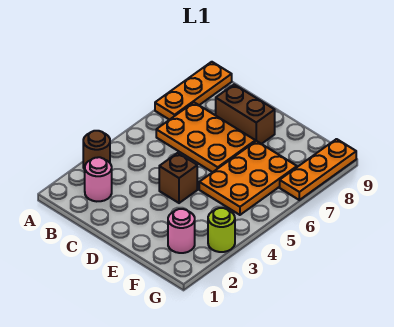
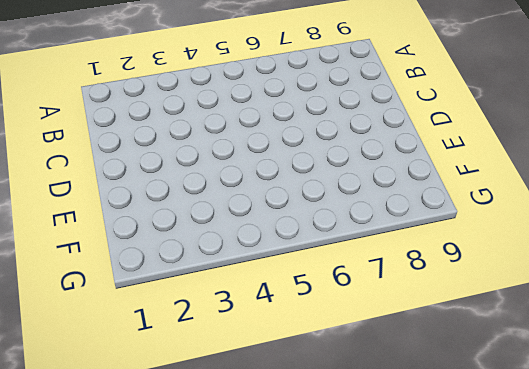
none -> brown round brick A3 level 1
none -> orange plate A7:A9 level 1

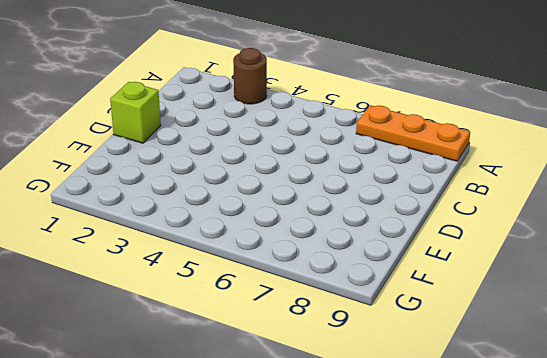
lime brick D1 level 1 -> none
none -> pink round brick B2 level 1
none -> orange plate B6:D7 level 1

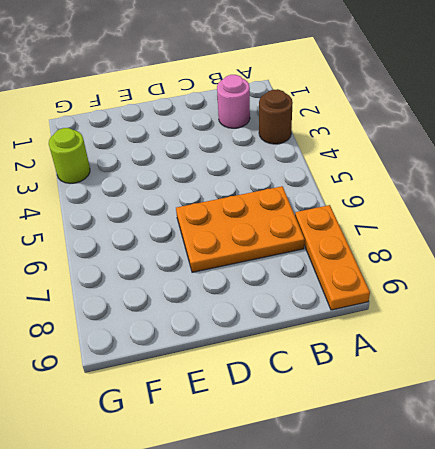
none -> brown brick C8:D8 level 1
none -> brown brick D4 level 1

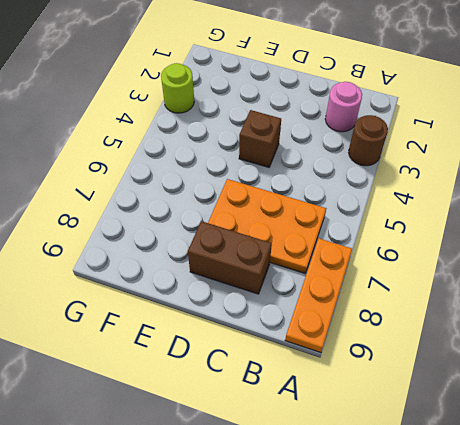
none -> orange plate E5:F7 level 1
none -> pink round brick F2 level 1

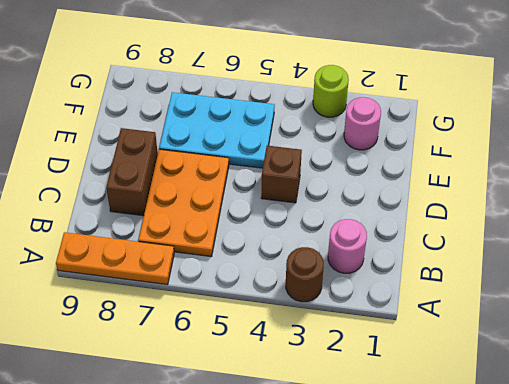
cyan plate E5:F7 level 1 -> orange plate E5:F7 level 1
none -> orange plate G7:G9 level 1

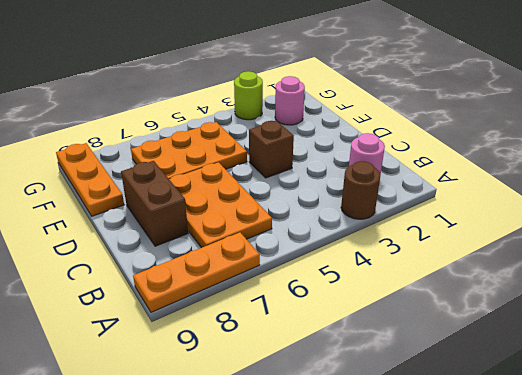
orange plate E9:G9 level 1 -> orange plate G7:G9 level 1

